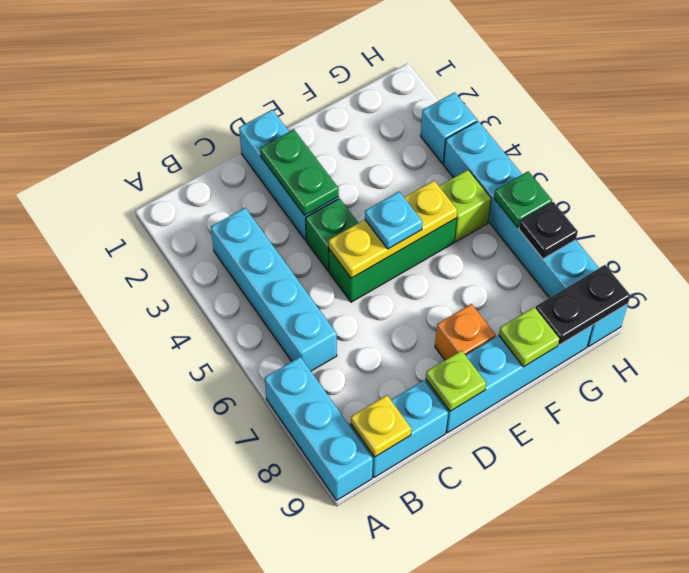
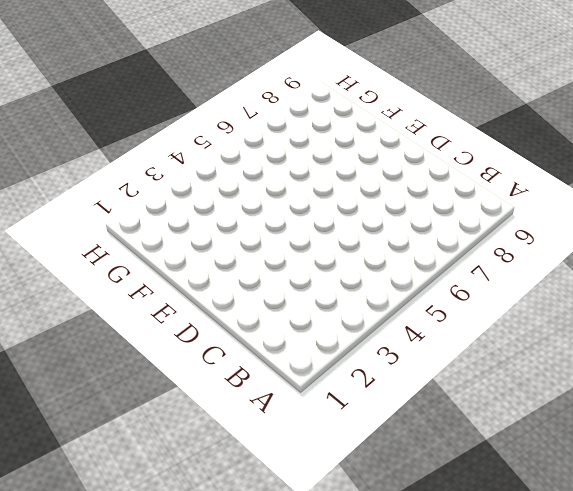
none -> cyan brick A7:A9 level 1
none -> cyan brick B3:B6 level 1
none -> cyan brick B9:C9 level 1

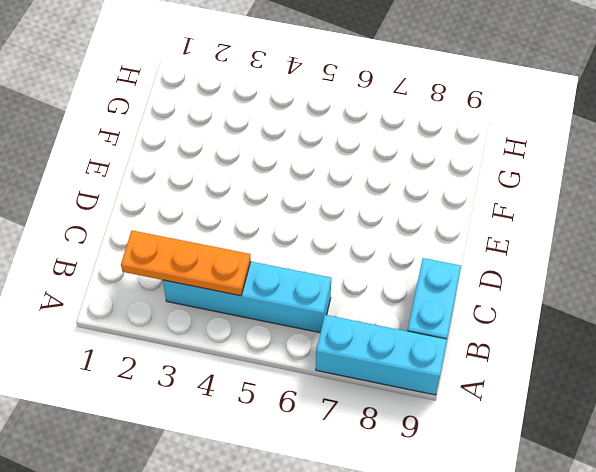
orange plate B2:B4 level 2 -> none
none -> cyan brick D1:D3 level 1
none -> green brick D4 level 1
none -> green brick D5:F5 level 1

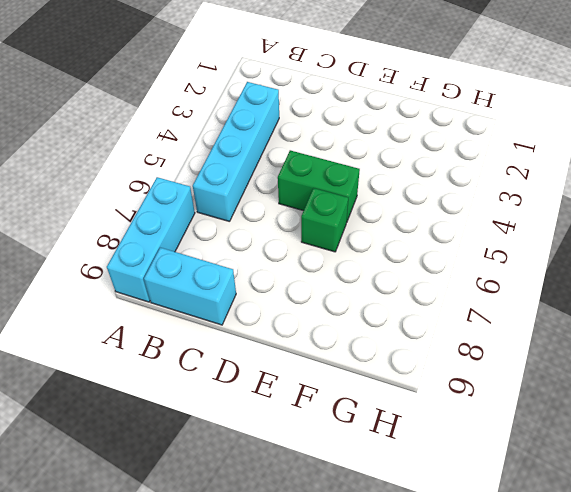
green brick D5:E5 level 1 -> green brick D5:F5 level 1
green brick E6 level 1 -> green brick D4 level 1
none -> cyan brick D1:D3 level 1
none -> cyan brick D9:G9 level 1
none -> orange brick E8 level 1

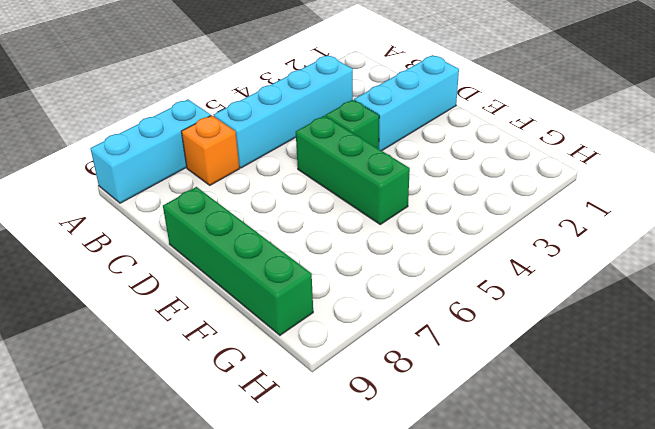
orange brick B7 level 1 -> orange brick E8 level 1
green brick D9:G9 level 1 -> cyan brick D9:G9 level 1
none -> cyan brick B9:C9 level 1
none -> lime brick G5 level 1
none -> cyan brick H3 level 1

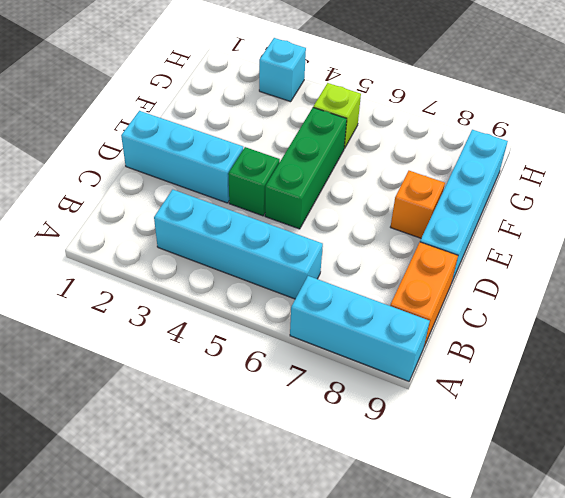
orange brick B9:C9 level 1 -> cyan brick B9:C9 level 1
none -> cyan brick H4:H9 level 1
none -> yellow plate B9 level 2
none -> green plate D2:D3 level 2

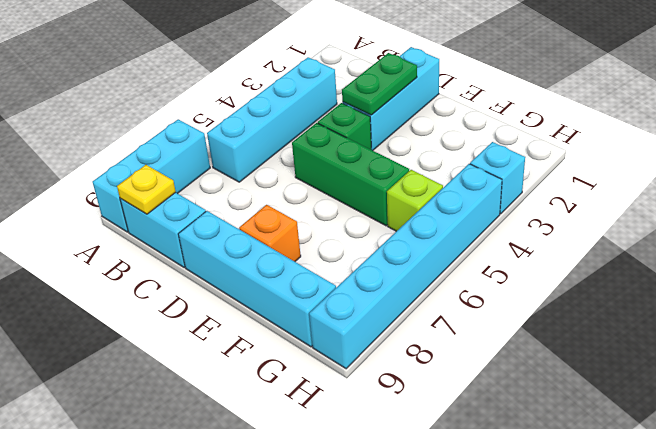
none -> yellow plate D5:F5 level 2
none -> lime plate D9 level 2
none -> lime plate F9 level 2

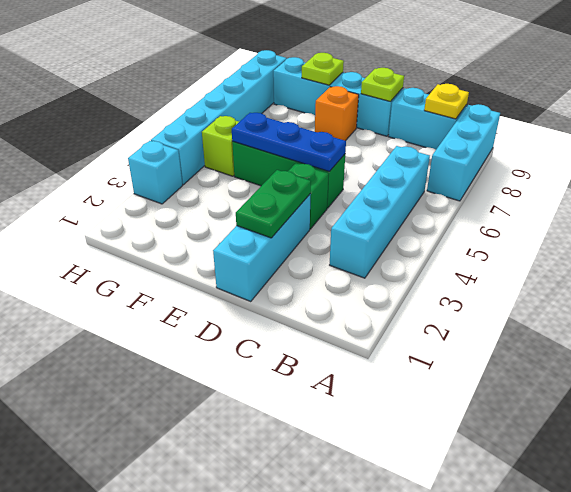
blue plate D5:F5 level 2 -> yellow plate D5:F5 level 2
none -> black plate G9:H9 level 2
none -> green plate H6 level 2
none -> black plate H7 level 2

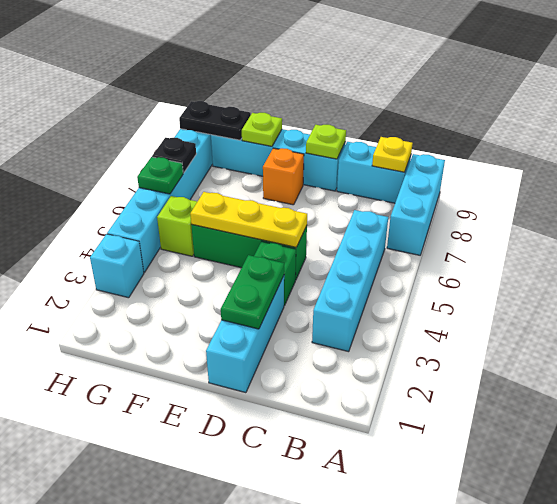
none -> cyan plate E5 level 3

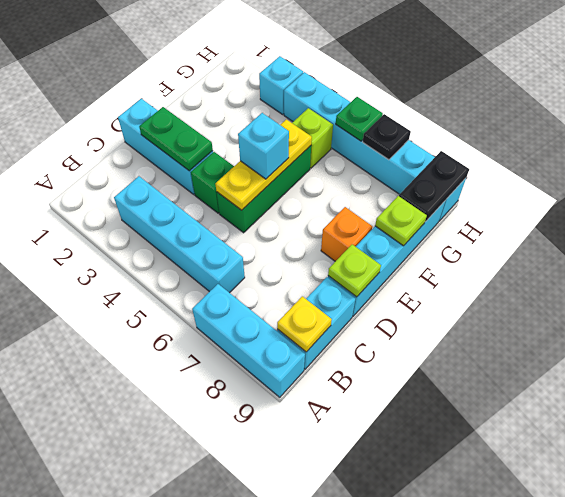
cyan brick E5 level 3 -> cyan plate E5 level 3

